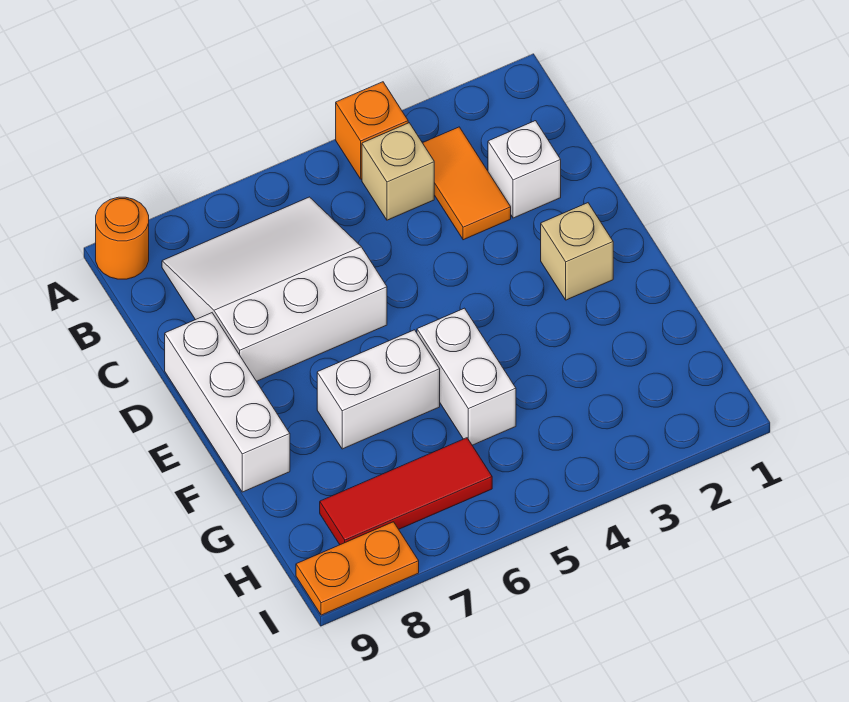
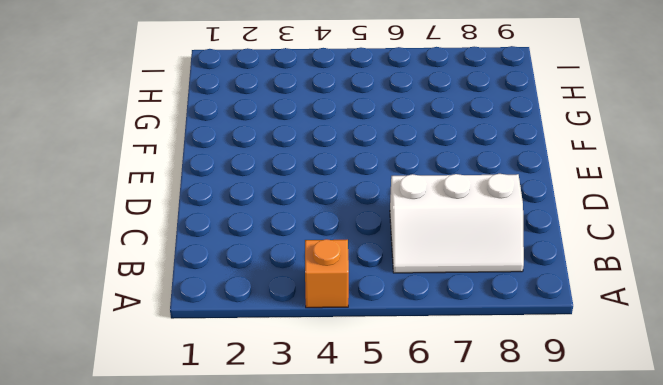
white slope B6:C8 level 1 top C -> white slope B6:D8 level 1 top D
none -> orange round brick A9 level 1
none -> orange tile B3:C3 level 1
none -> tan brick B4 level 1

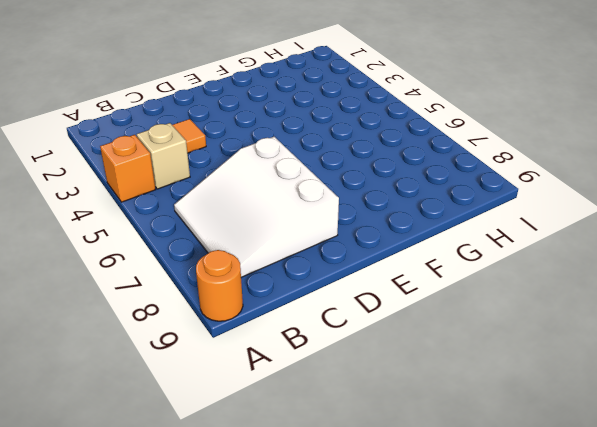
none -> white brick C2 level 1
none -> white brick D9:F9 level 1
none -> tan brick E2 level 1

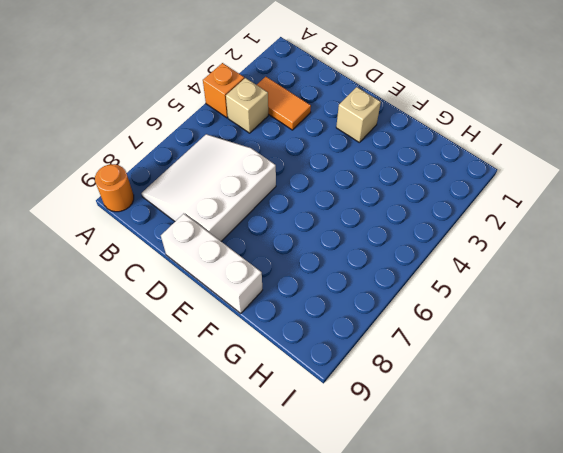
none -> white brick C2 level 1
none -> white brick F5:G5 level 1
none -> white brick F6:F7 level 1

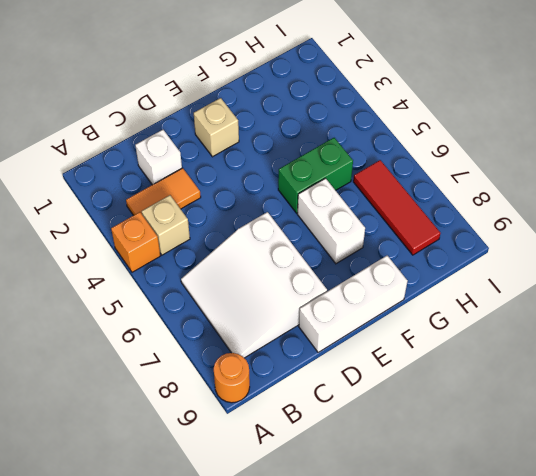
green brick F5:G5 level 1 -> white brick F5:G5 level 1
none -> orange plate I8:I9 level 1

